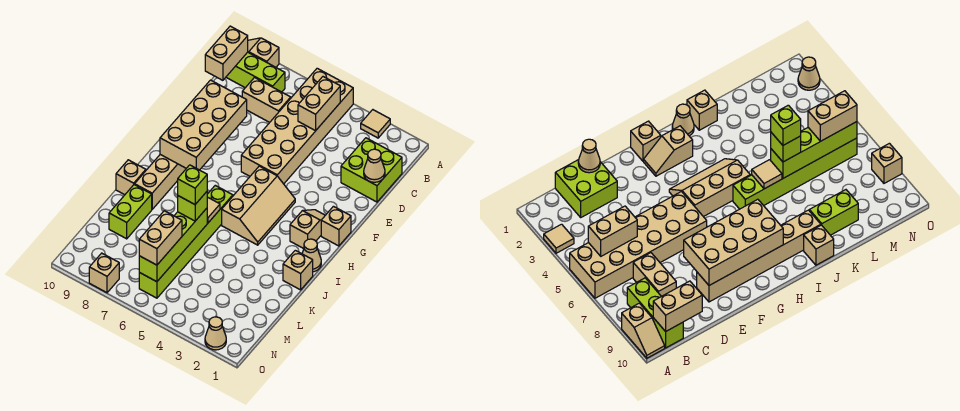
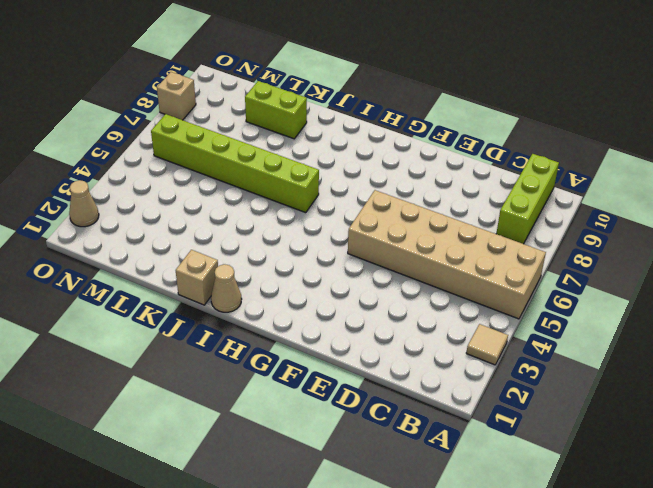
none -> tan slope A9:A10 level 1 top 9
none -> lime brick C1:D2 level 1
none -> tan brick C7:C8 level 1

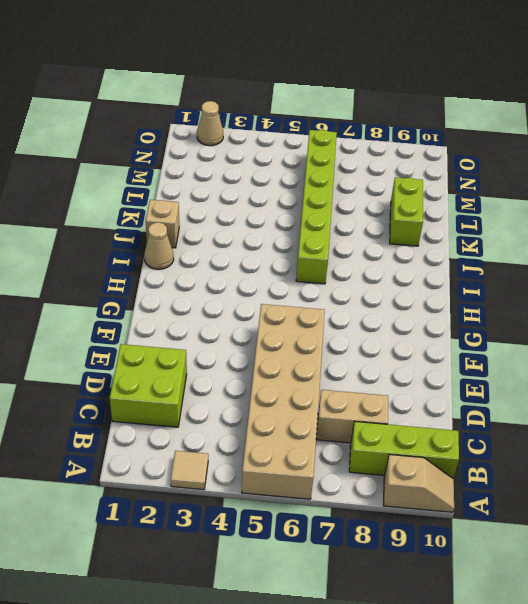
none -> tan brick E9:J9 level 1
none -> tan brick G1 level 1
none -> tan slope G2:H2 level 1 top H

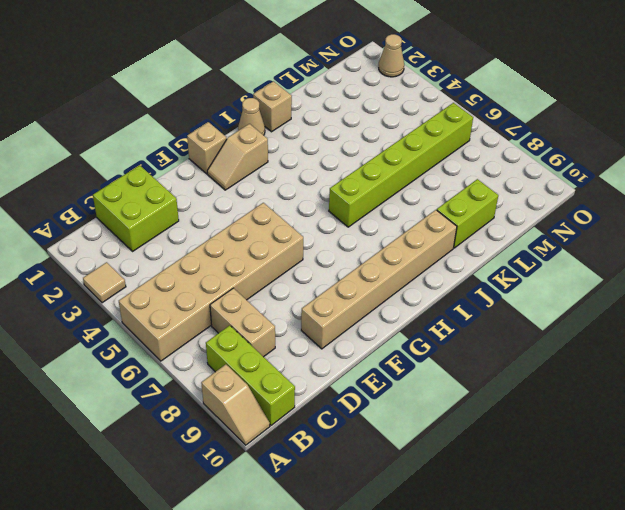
none -> tan slope G4:I5 level 1 top 5
none -> tan brick J10 level 1
none -> tan brick O8 level 1

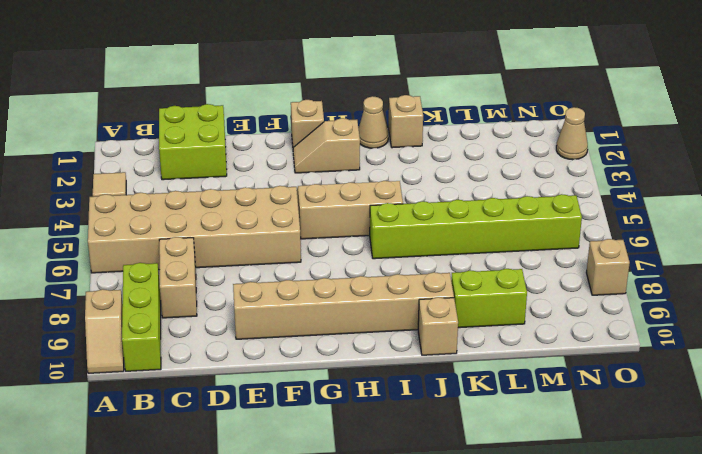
none -> tan brick B5:C5 level 2
none -> tan brick B10:C10 level 2
none -> tan cone D1 level 2

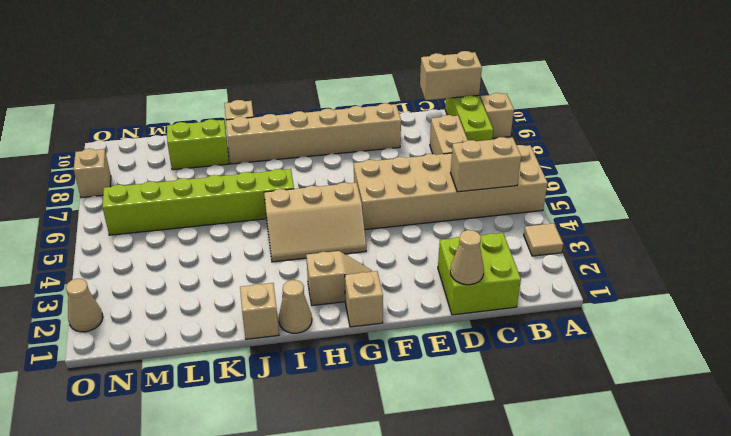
none -> tan brick E8:H9 level 2
none -> tan tile J6 level 2
none -> lime brick K6:N6 level 2

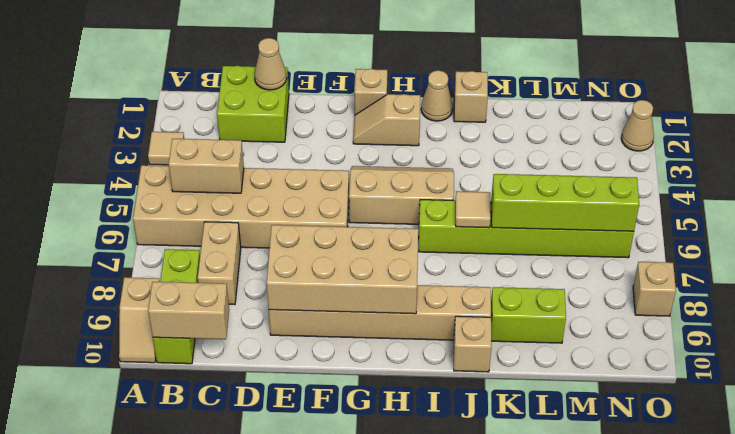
none -> lime brick K6 level 3
none -> tan brick M6:N6 level 3
none -> lime brick K6 level 4

